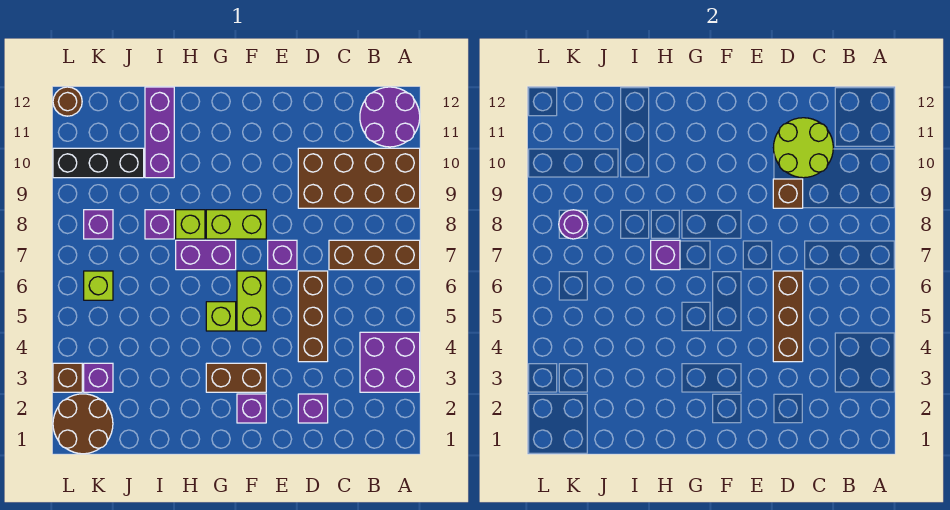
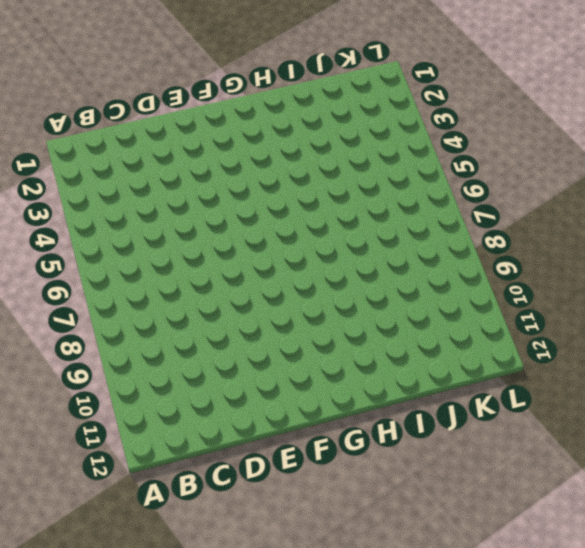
none -> purple brick A3:B4 level 1
none -> brown brick A7:C7 level 1
none -> brown brick A9:D10 level 1

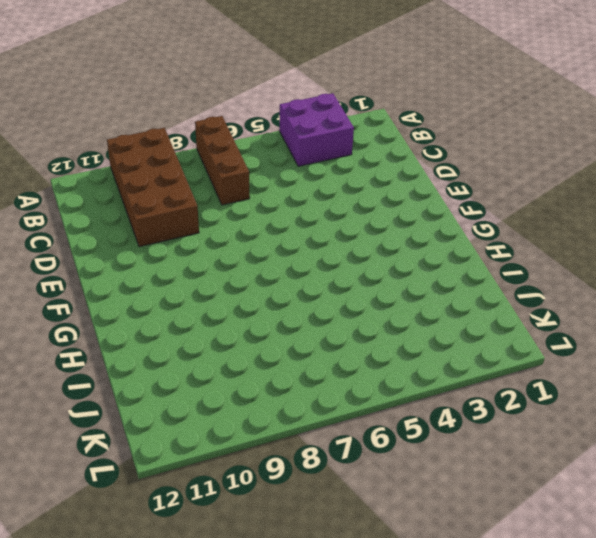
none -> purple round brick A11:B12 level 1
none -> purple brick D2 level 1
none -> brown brick D4:D6 level 1

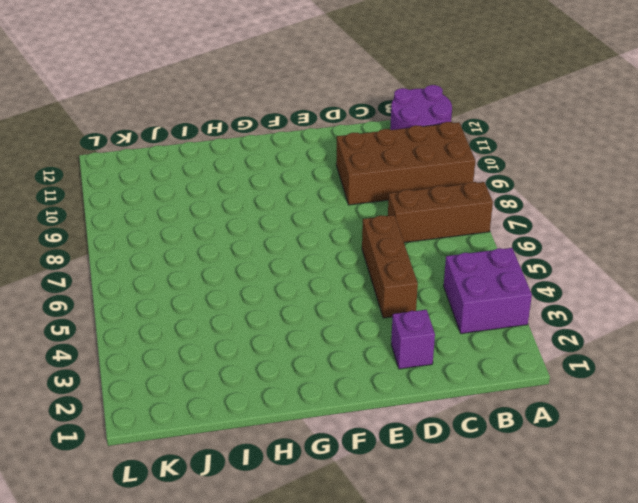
none -> purple brick E7 level 1
none -> purple brick F2 level 1
none -> brown brick F3:G3 level 1

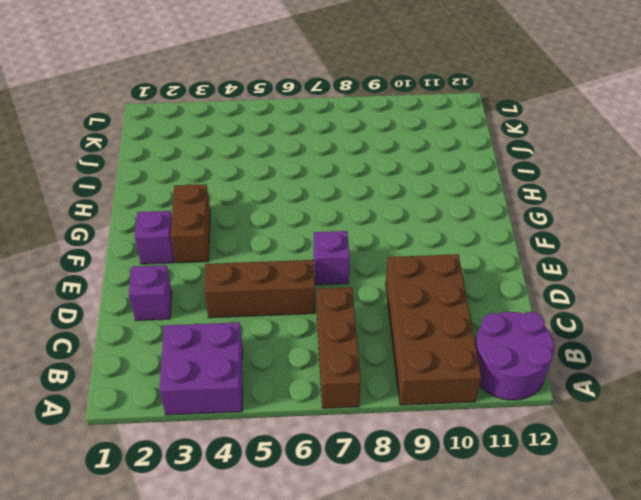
none -> lime brick F5:F6 level 1
none -> lime brick F8:G8 level 1
none -> lime brick G5 level 1

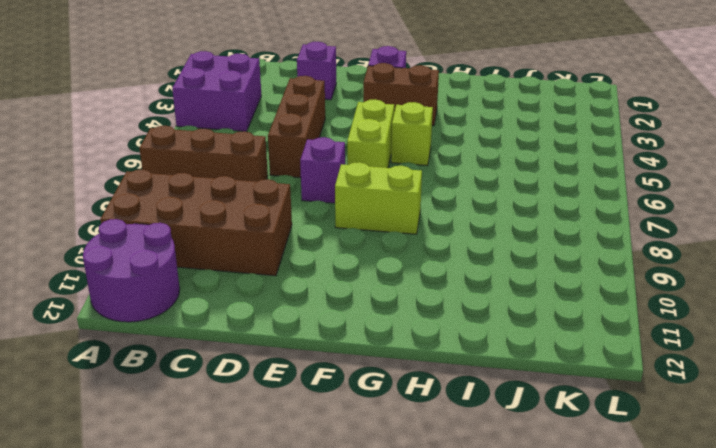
none -> purple brick G7:H7 level 1
none -> lime brick H8 level 1
none -> purple brick I8 level 1

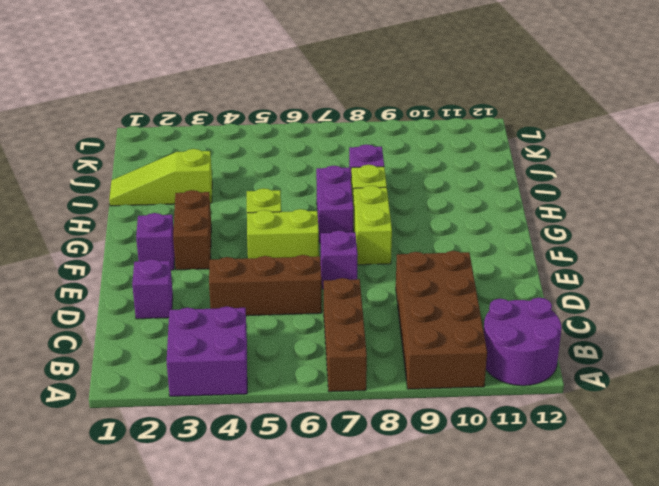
lime slope I1:I3 level 1 top 3 -> none
none -> purple brick I10:I12 level 1
none -> black brick J10:L10 level 1
none -> brown round brick K1:L2 level 1

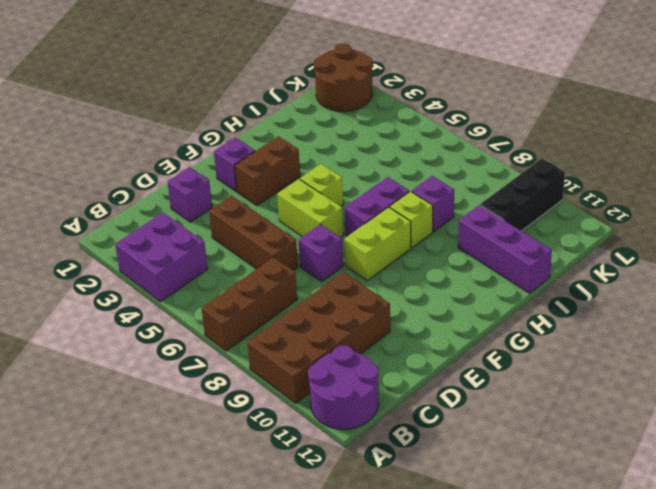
none -> purple brick K3 level 1
none -> lime brick K6 level 1
none -> purple brick K8 level 1

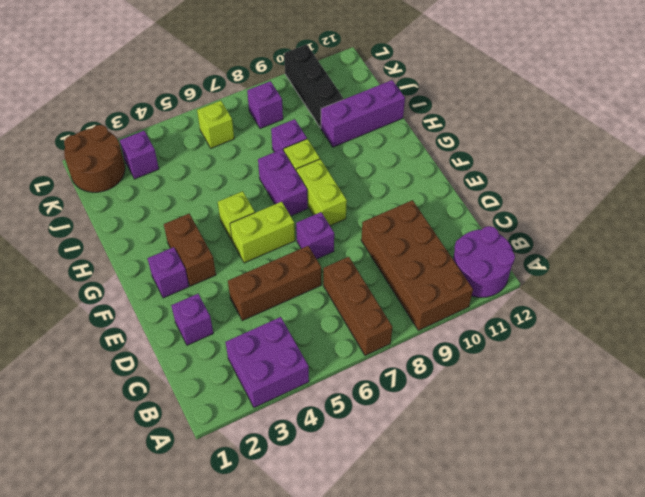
none -> brown brick L3 level 1
none -> brown round brick L12 level 1
none -> lime round brick C10:D11 level 2

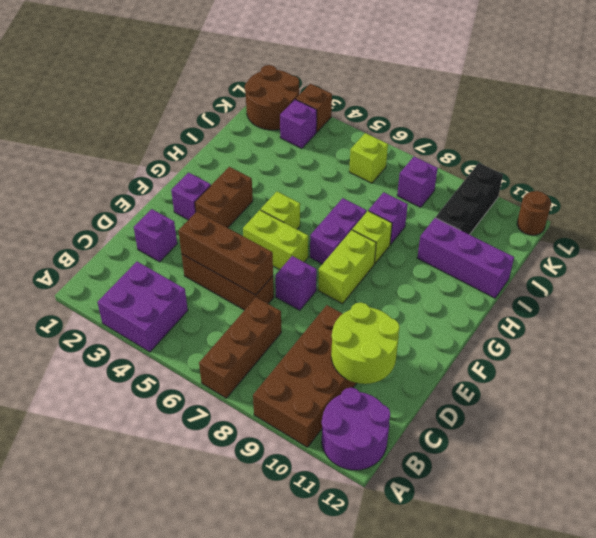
none -> brown brick D9 level 2
none -> purple brick H7 level 2
none -> purple round brick K8 level 2

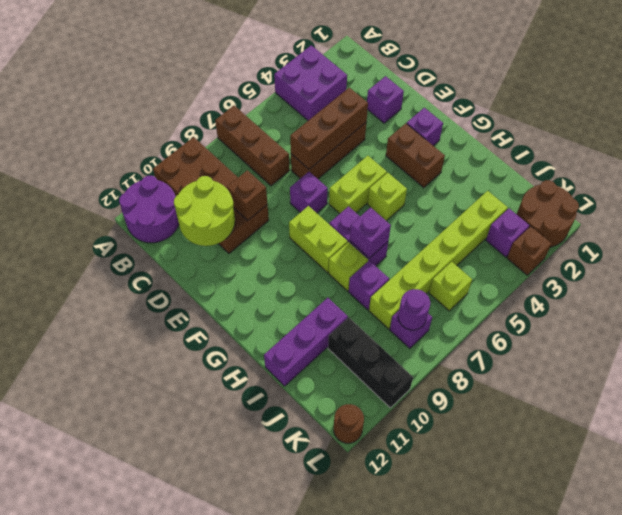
lime brick J3:J8 level 1 -> none

